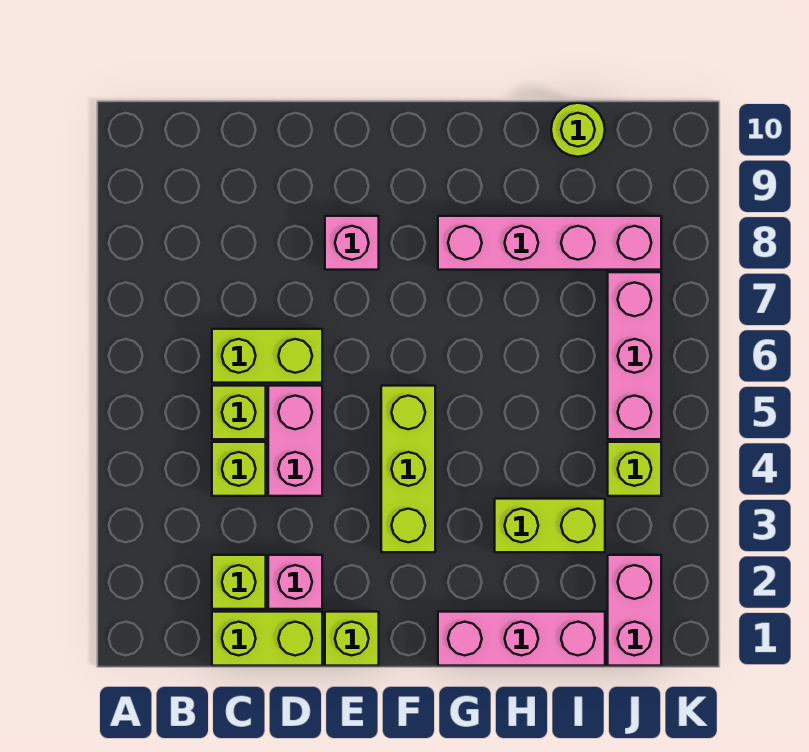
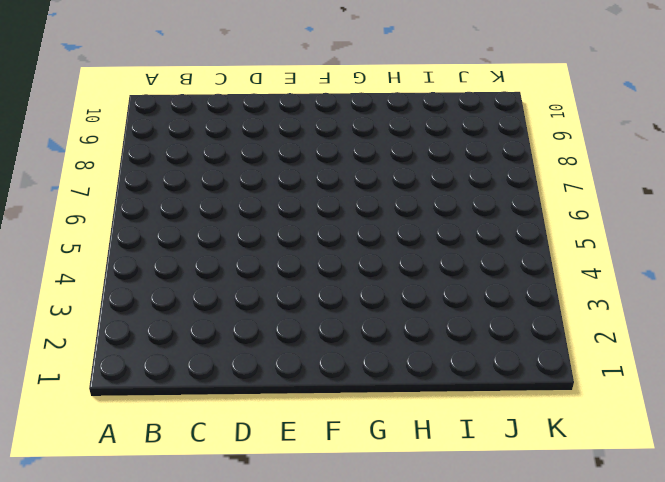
none -> lime brick C1:D1 level 1
none -> lime brick C2 level 1
none -> lime brick C4 level 1

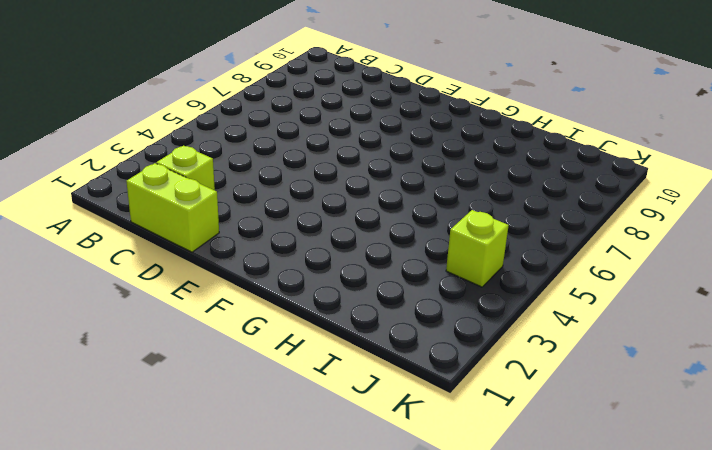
none -> lime brick C4 level 1
none -> lime brick C5 level 1
none -> lime brick C6:D6 level 1

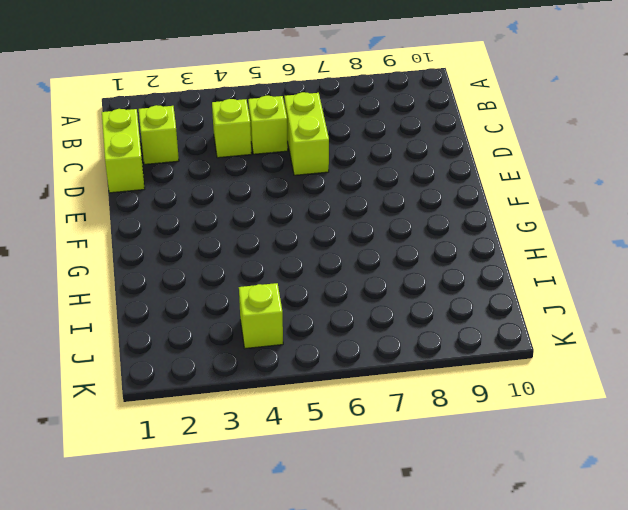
none -> pink brick D2 level 1
none -> pink brick D4:D5 level 1
none -> lime brick E1 level 1

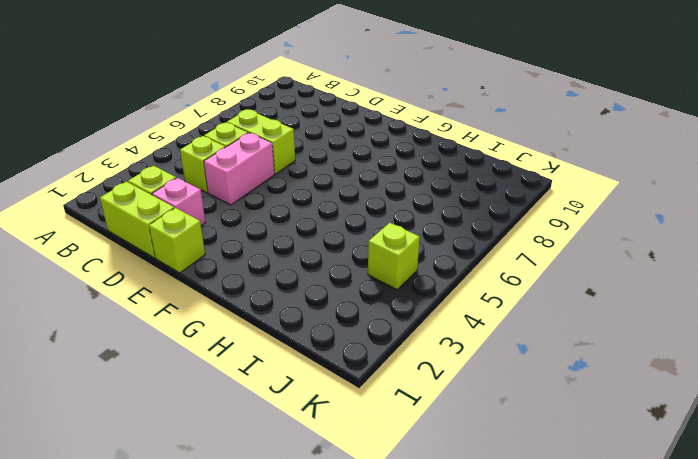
none -> pink brick E8 level 1
none -> lime brick F3:F5 level 1
none -> pink brick G1:I1 level 1

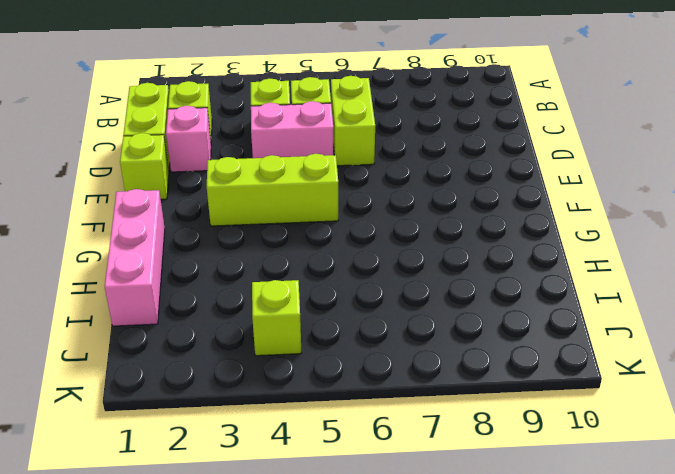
none -> pink brick E8 level 1
none -> pink brick G8:J8 level 1
none -> lime brick H3:I3 level 1

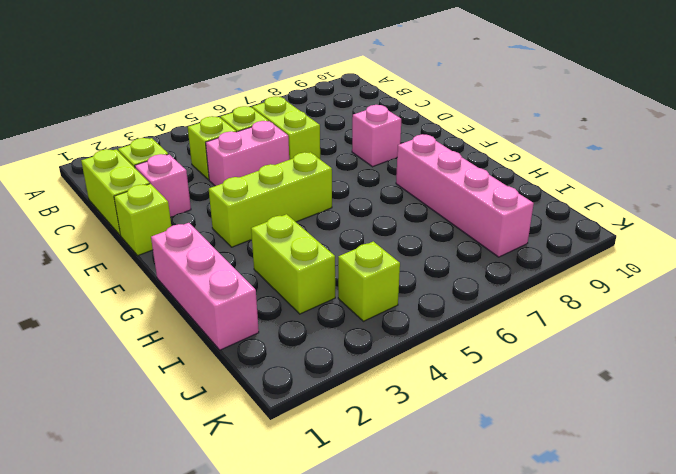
none -> lime round brick I10 level 1
none -> pink brick J1:J2 level 1
none -> pink brick J5:J7 level 1

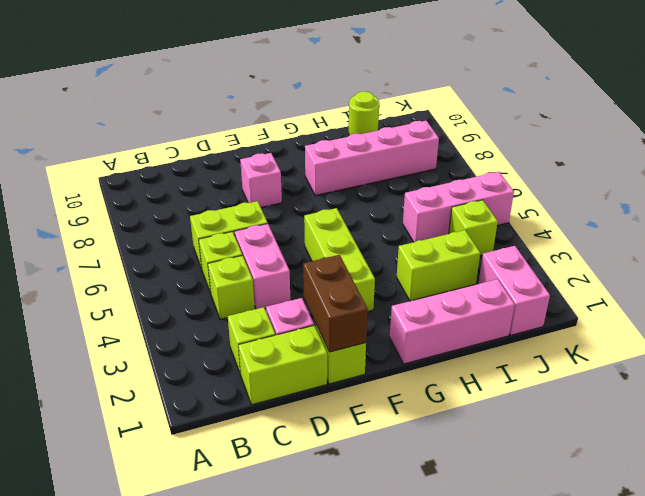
brown brick E1:E2 level 2 -> none
pink brick I5:K5 level 1 -> pink brick J5:J7 level 1

